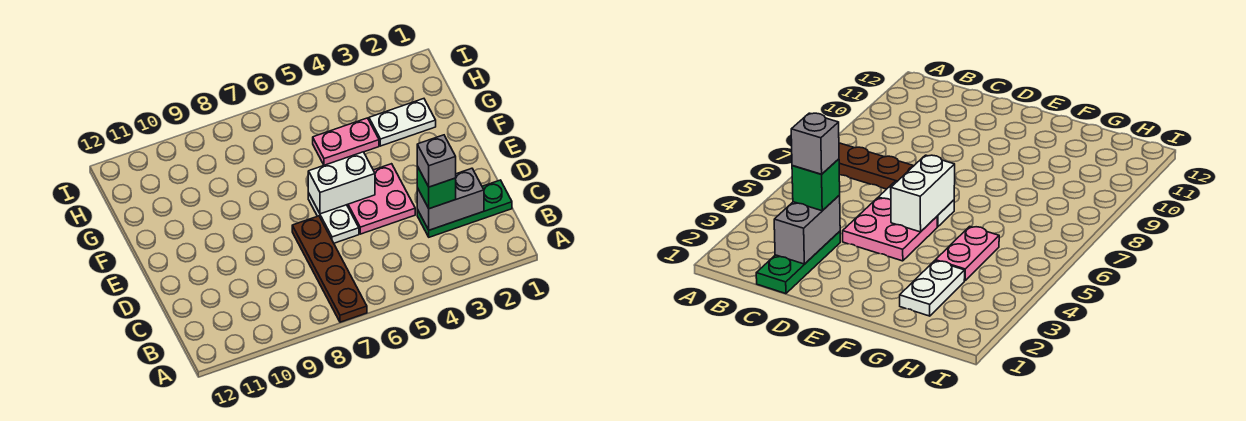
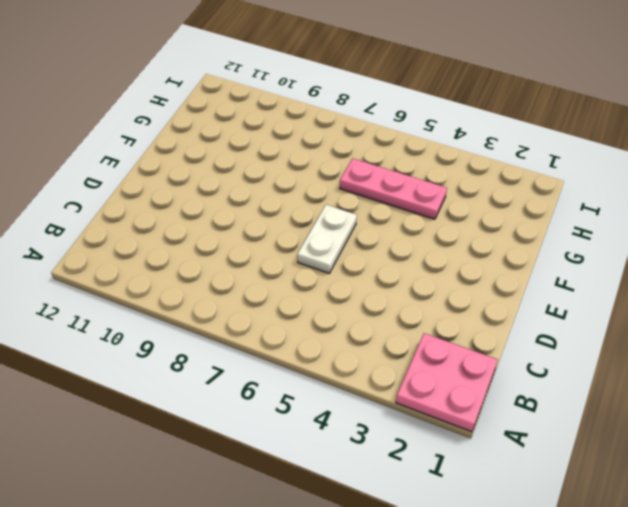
pink plate A1:B2 level 1 -> pink plate D4:E5 level 1
pink plate G4:G6 level 1 -> pink plate G4:G5 level 1
none -> brown plate A7:D7 level 1
none -> green plate C1:C3 level 1

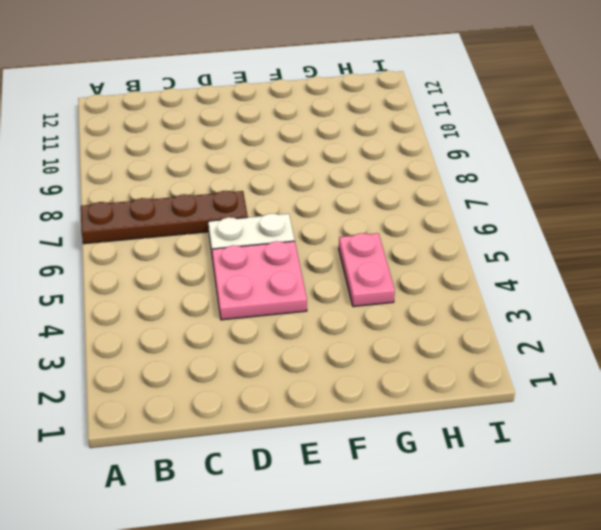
none -> green plate C1:C3 level 1
none -> white plate G2:G3 level 1

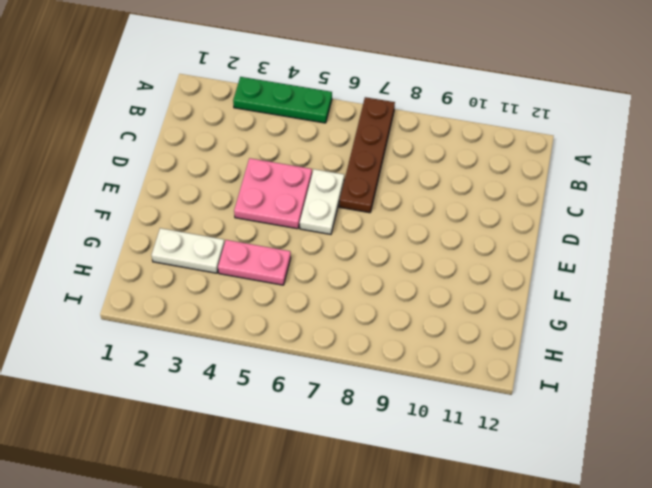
green plate A3:A5 level 1 -> green plate C1:C3 level 1
none -> grey brick C2:C3 level 2
none -> white brick E5:E6 level 2

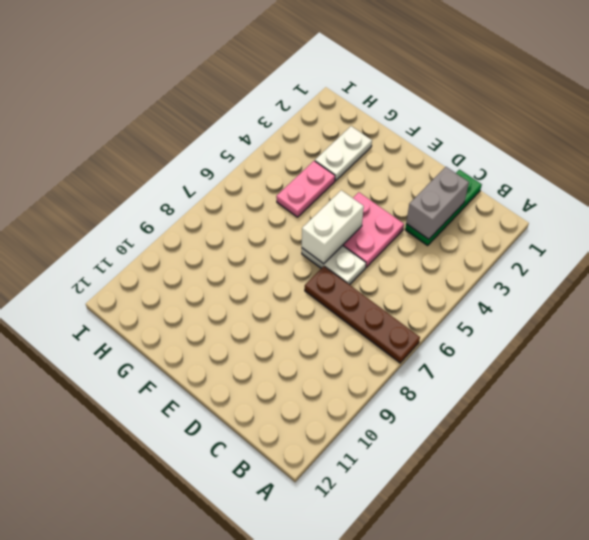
none -> green brick C3 level 3
none -> grey brick C3 level 4

